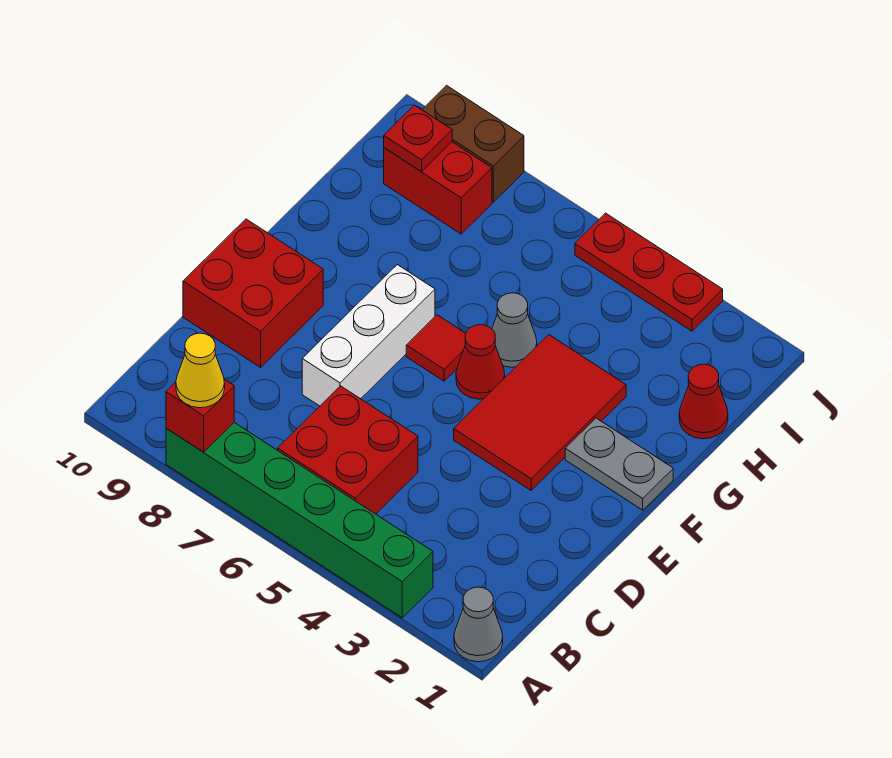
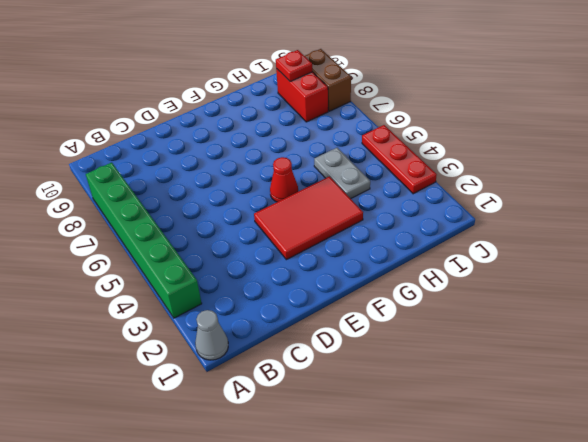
grey plate H4:H5 level 1 -> grey plate F1:F2 level 1
none -> red brick B5:C6 level 1
none -> white brick D7:F7 level 1
none -> red brick D9:E10 level 1

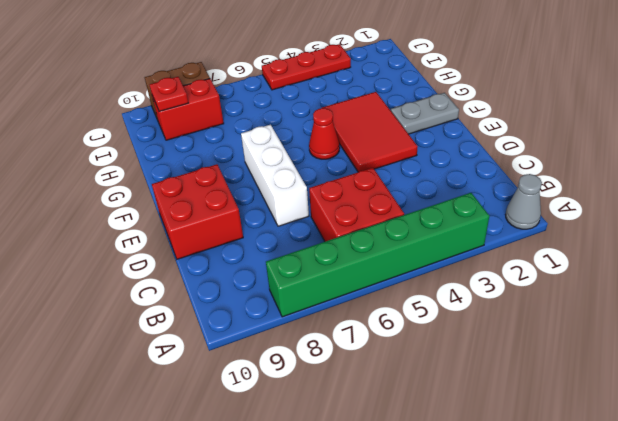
none -> red tile F6 level 1
none -> grey cone G5 level 1
none -> red cone H1 level 1

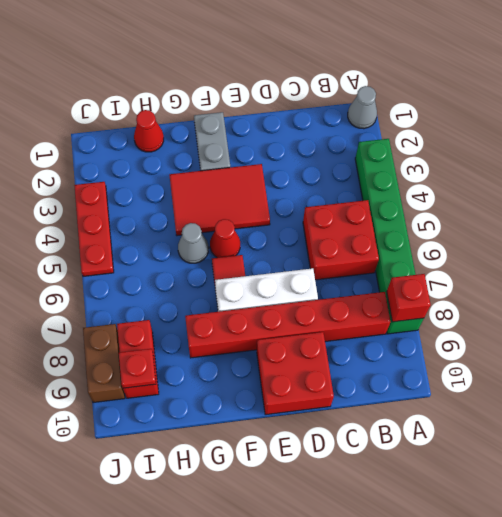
red brick B8:G8 level 1 -> none
none -> yellow cone A8 level 3

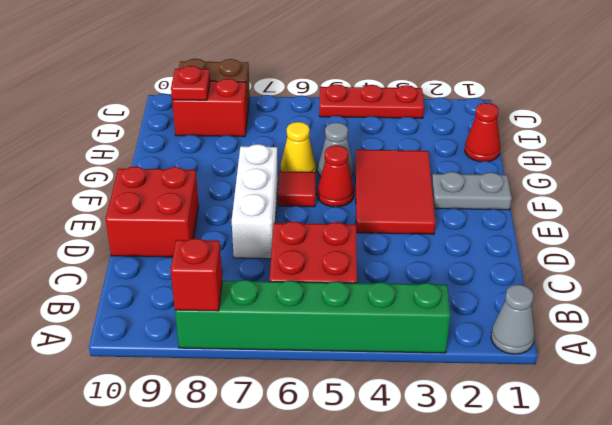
yellow cone G6 level 1 -> yellow cone A8 level 3

